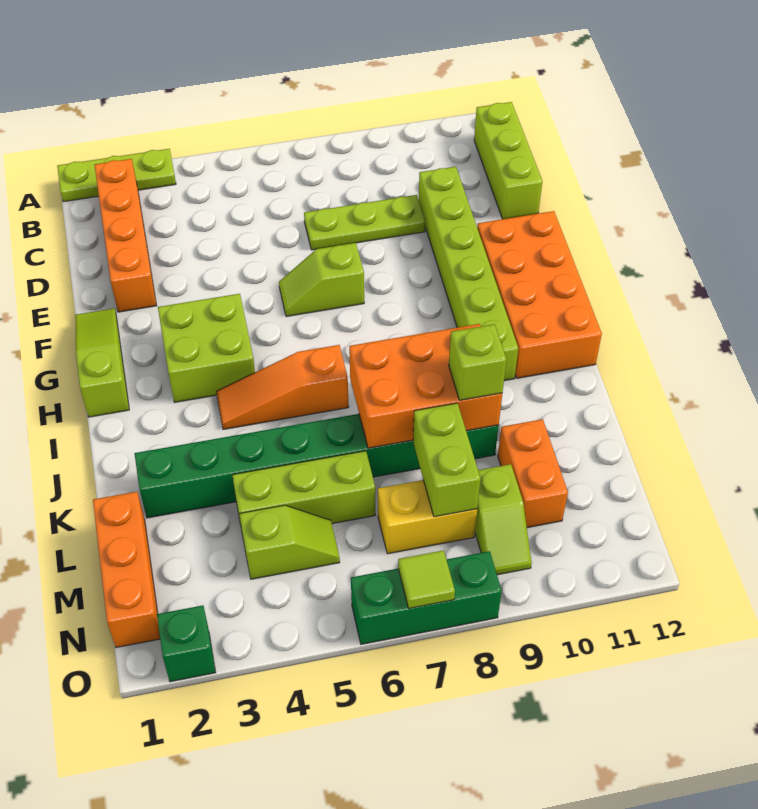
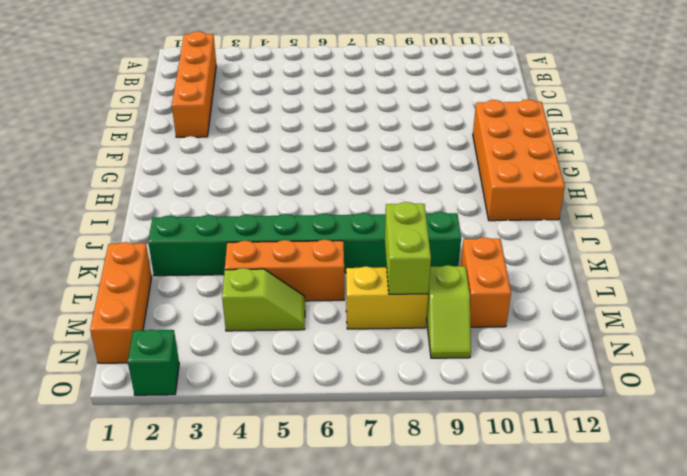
orange brick L4:L6 level 1 -> lime brick L4:L6 level 1
none -> lime plate A1:A3 level 1
none -> lime brick B12:D12 level 1
none -> lime plate D7:D9 level 1

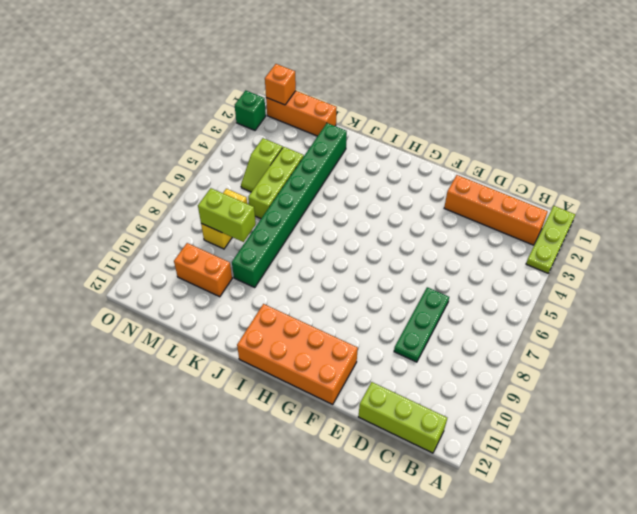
green plate D7:D9 level 1 -> lime plate D7:D9 level 1
orange brick N1 level 2 -> none
none -> lime brick D10:I10 level 1
none -> lime slope F1:H1 level 1 top H
none -> lime slope F6:F7 level 1 top 7

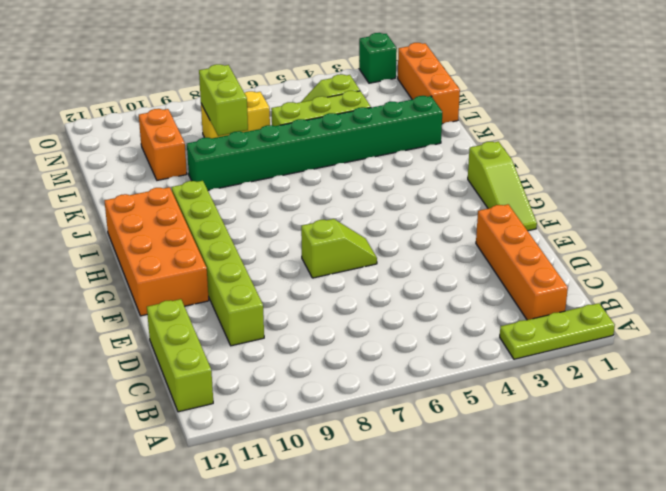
none -> lime plate D7:D9 level 1
none -> lime brick G3:H4 level 1
none -> orange slope I4:I6 level 1 top 6

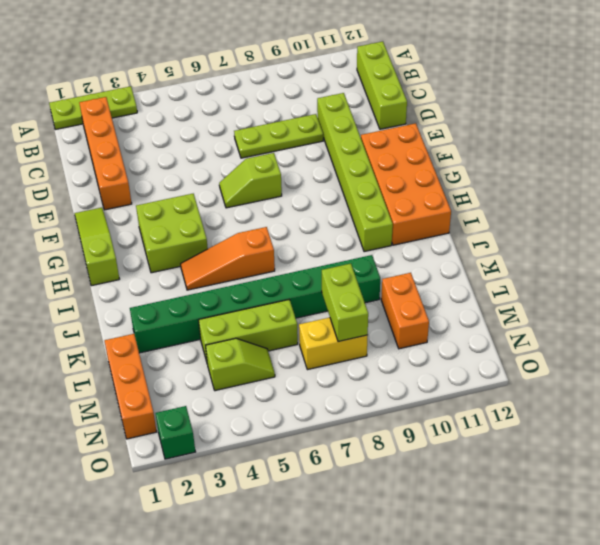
none -> lime slope M9:N9 level 1 top M
none -> green brick O6:O8 level 1
none -> orange brick J7:K9 level 2

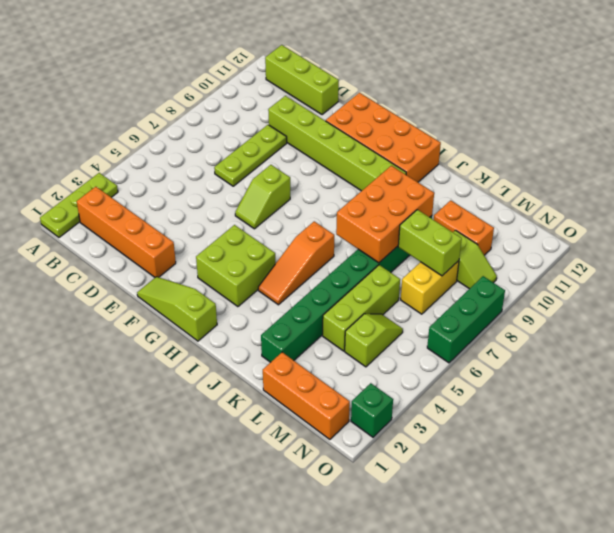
none -> lime tile O7 level 2
none -> lime brick K9 level 3

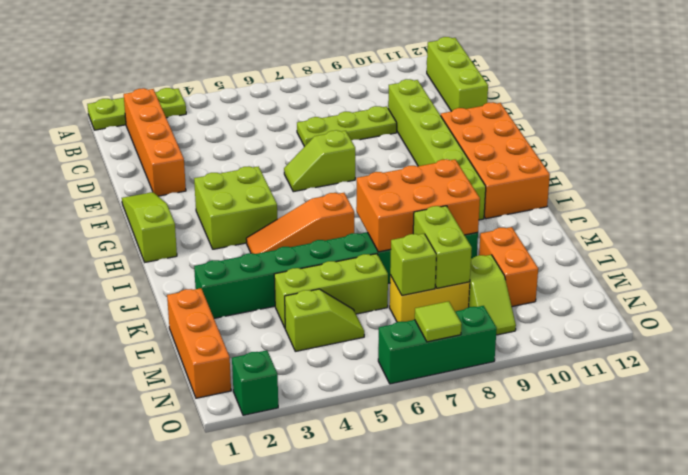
lime brick M7 level 2 -> lime brick K9 level 3

